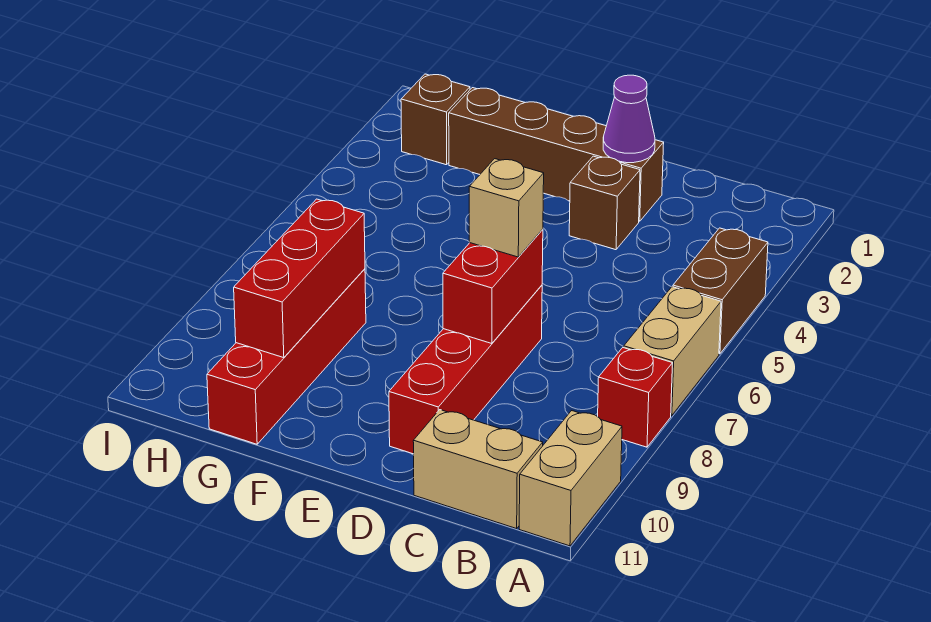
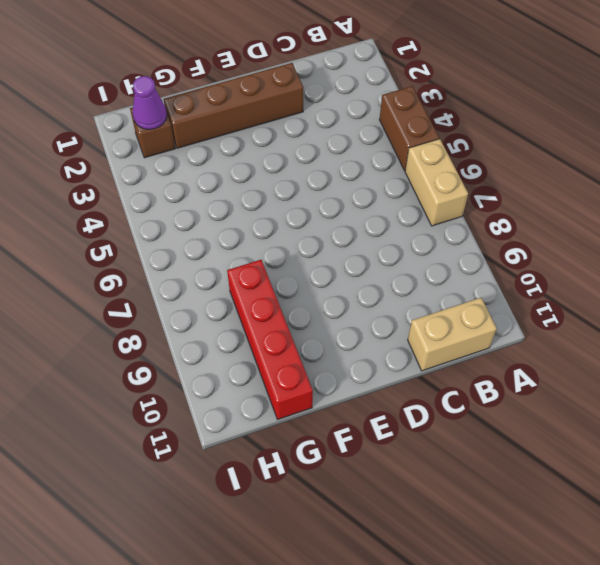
purple cone H2 level 2 -> purple cone D2 level 2
none -> red brick A8 level 1
none -> tan brick A10:A11 level 1
none -> brown brick D3 level 1

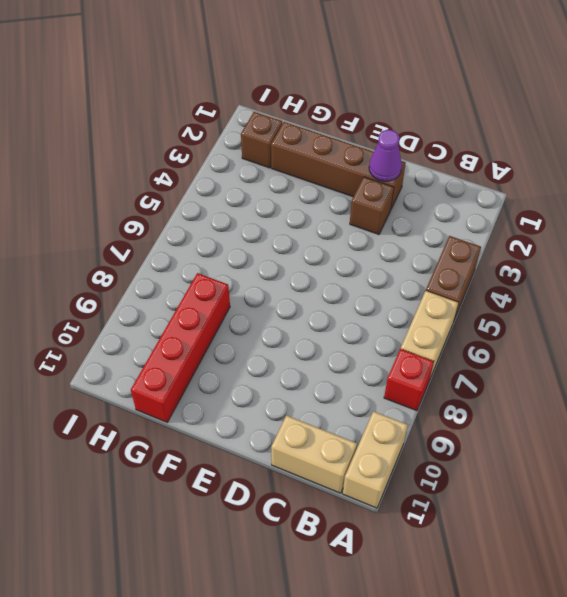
none -> red brick D7:D10 level 1
none -> red brick D7:D8 level 2
none -> red brick G8:G10 level 2

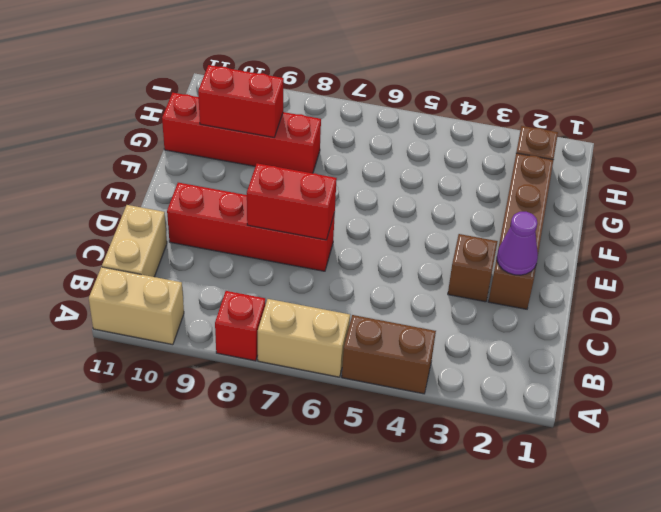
red brick G9:G10 level 2 -> red brick G8:G10 level 2
none -> tan brick D7 level 3

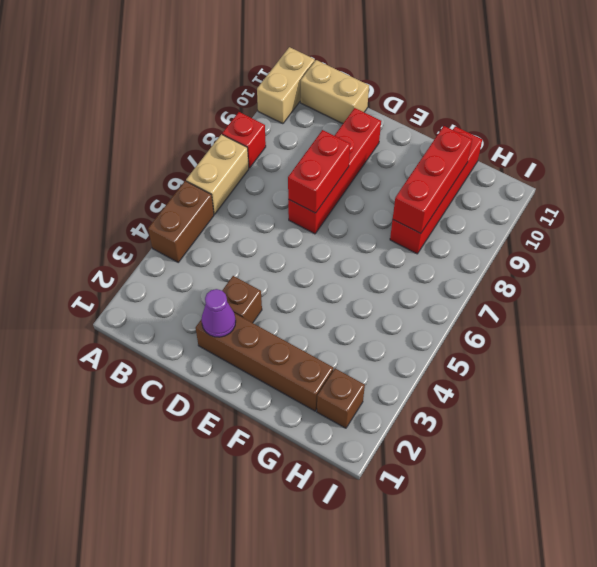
none -> tan brick D7 level 3

